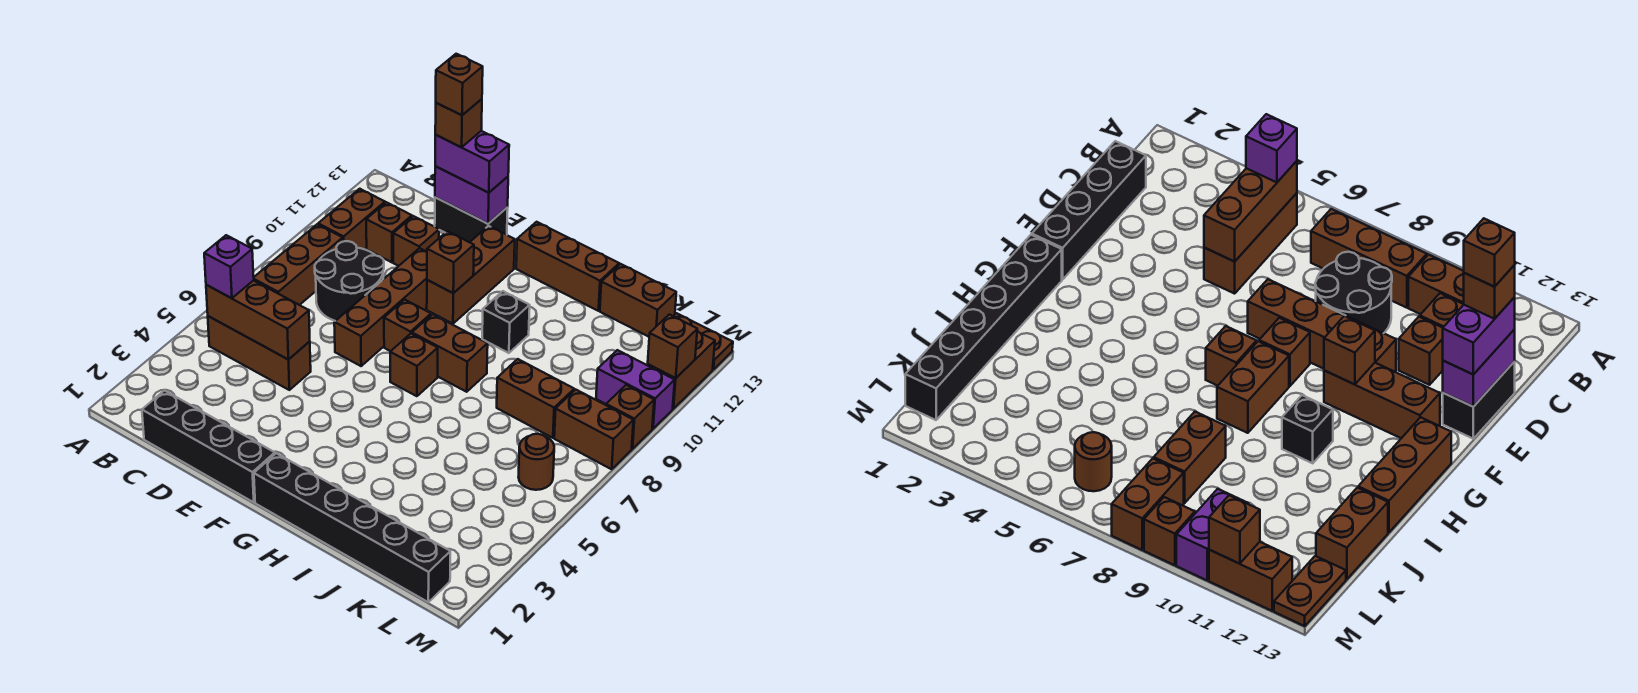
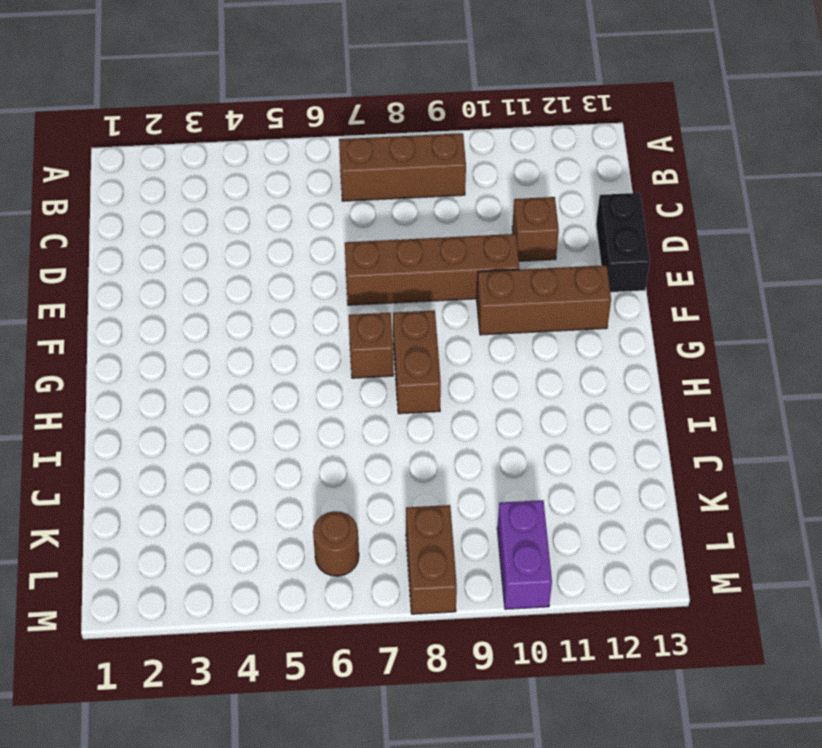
none -> brown brick B5:D5 level 1
none -> brown brick B10:B11 level 1
none -> black brick C1:F1 level 1
none -> black round brick C8:D9 level 1

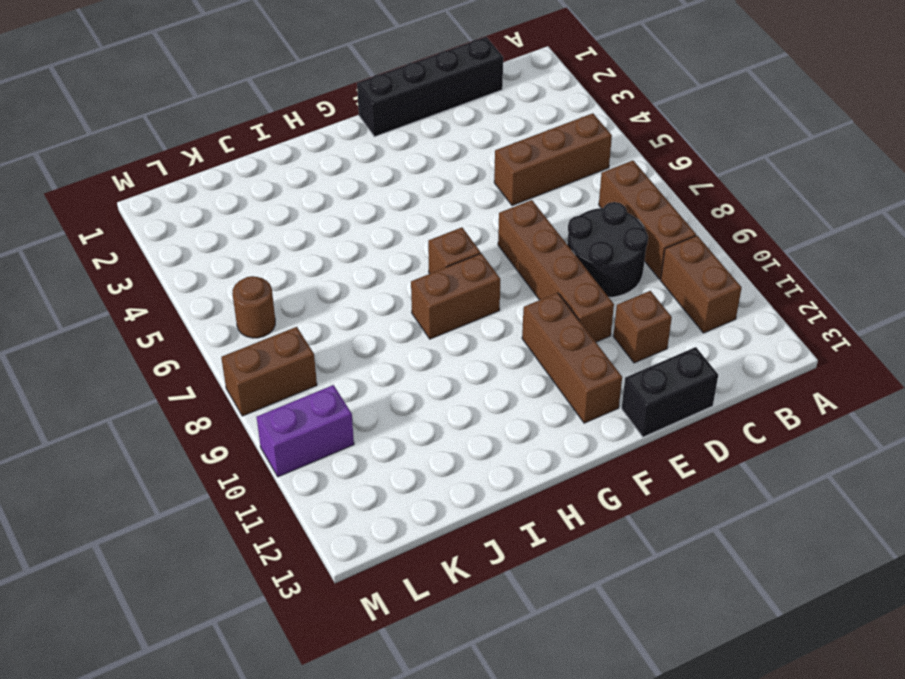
none -> brown brick C11 level 1
none -> brown brick F8 level 1
none -> black brick G1:L1 level 1
none -> brown brick G13:I13 level 1

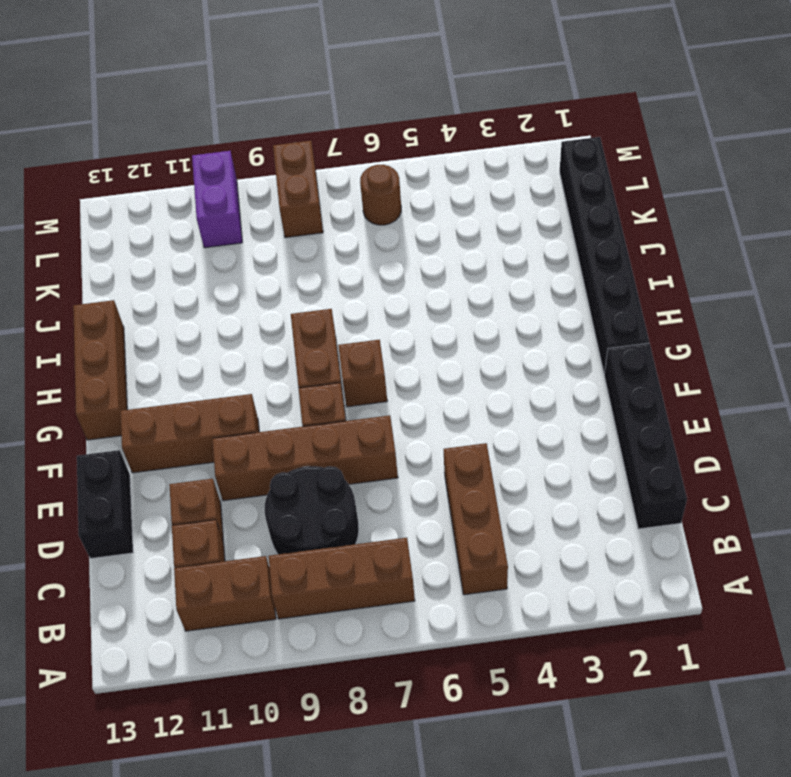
none -> black brick H10 level 1
none -> brown brick J8:K8 level 1
none -> brown brick J13:K13 level 1
none -> brown plate L13:M13 level 1

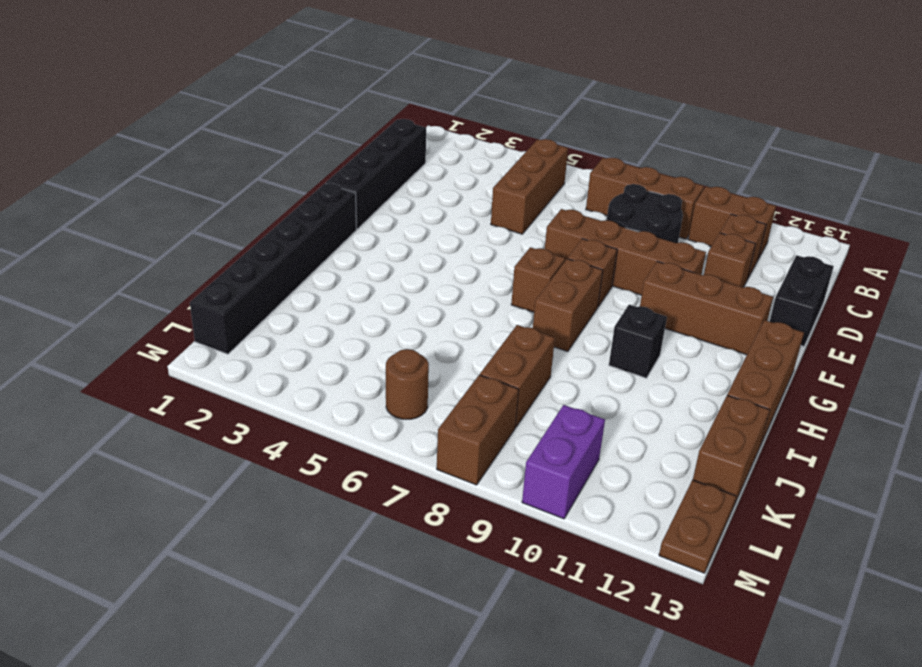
none -> brown brick M9 level 1
none -> brown brick M11:M12 level 1
none -> brown brick B5:D5 level 2
none -> purple brick D13:E13 level 2

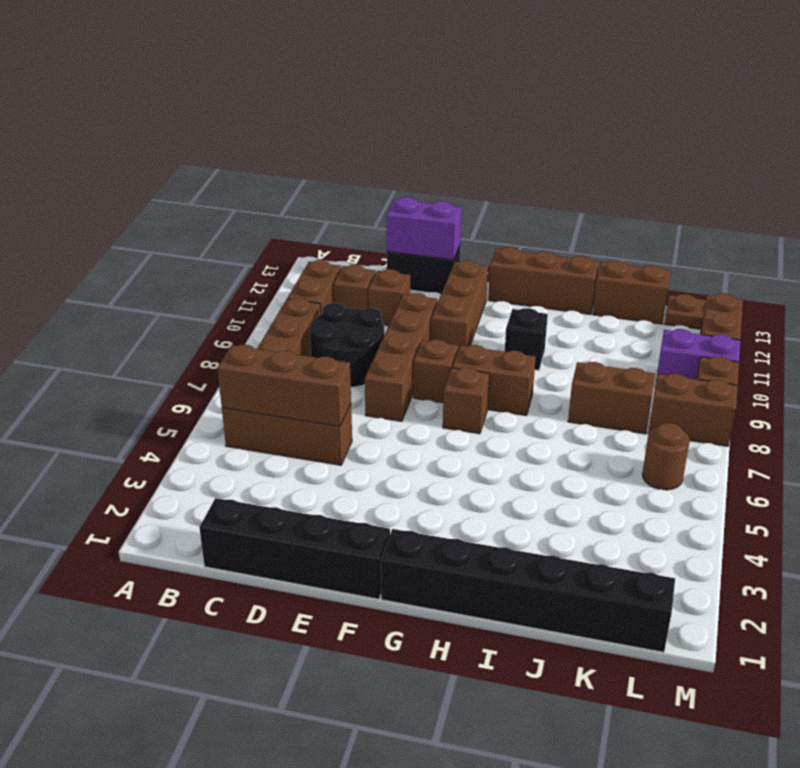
none -> brown brick F10 level 2
none -> brown brick M11 level 2
none -> purple brick B5 level 3
none -> purple brick D13:E13 level 3

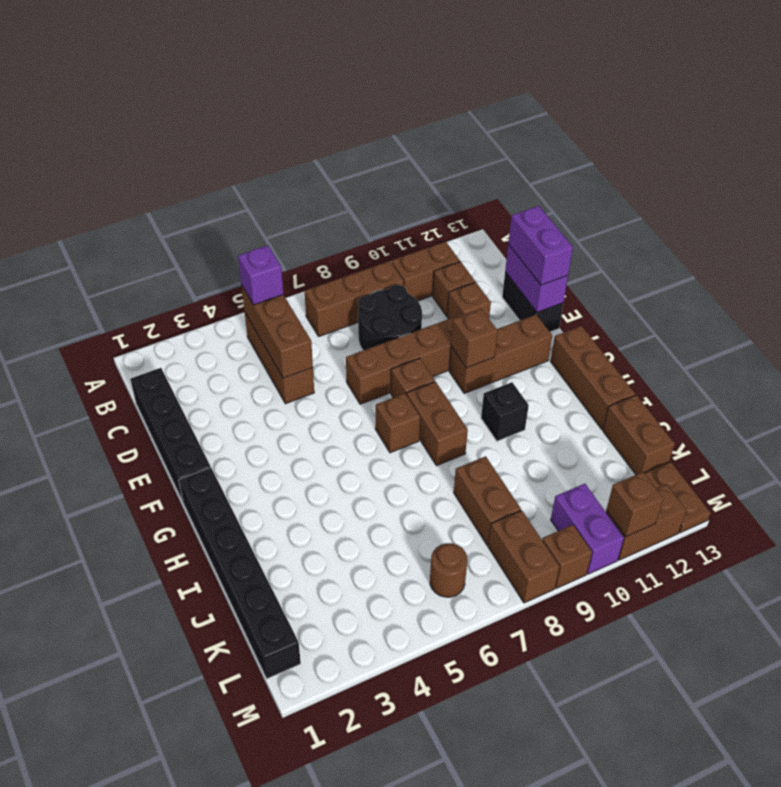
none -> brown brick D13 level 4
none -> brown brick D13 level 5

